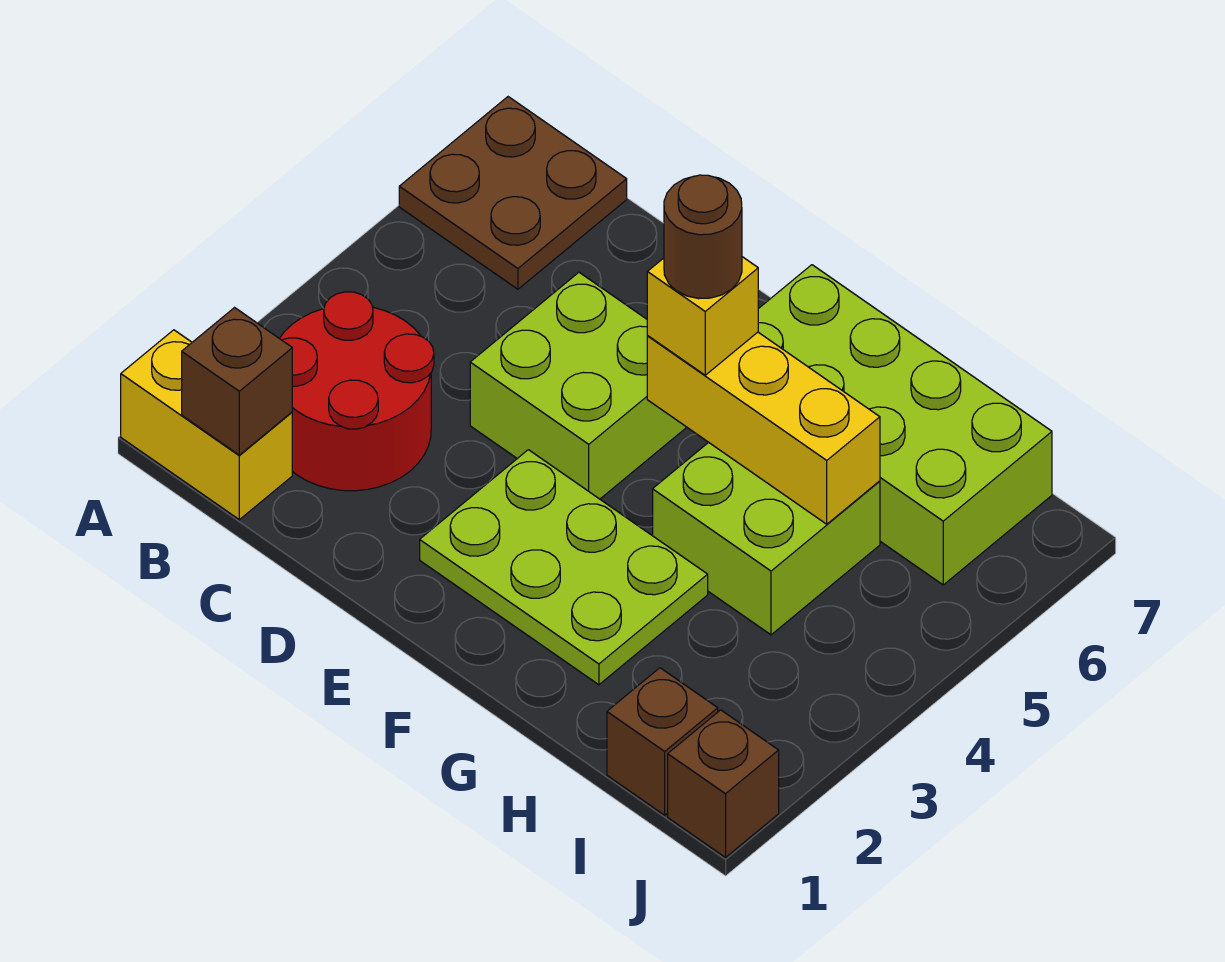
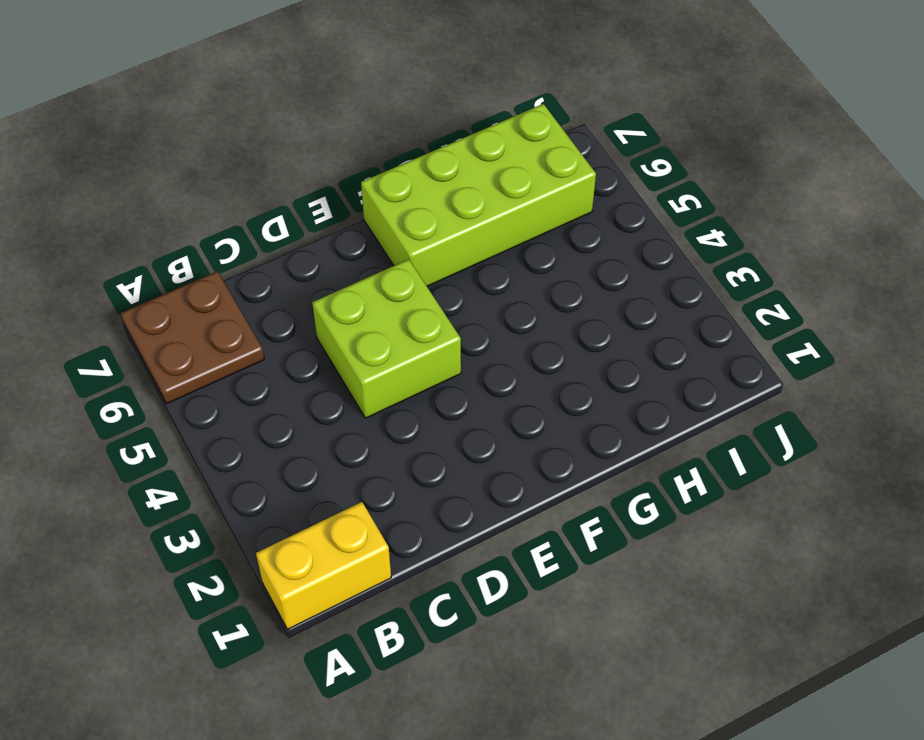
none -> red round brick B2:C3 level 1
none -> lime plate E2:G3 level 1
none -> lime brick G4:H5 level 1

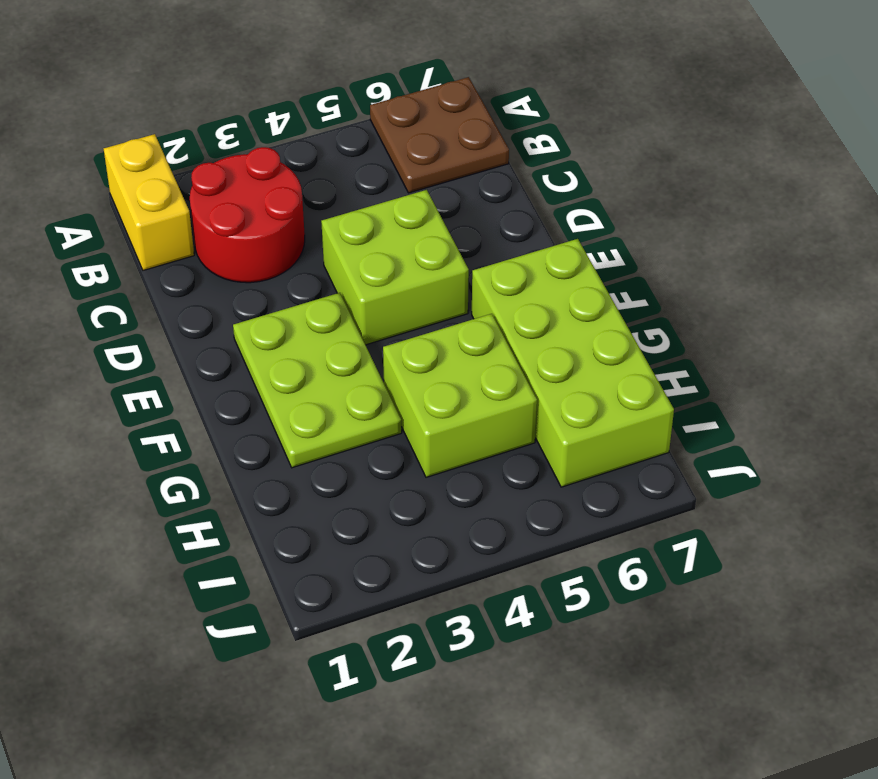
none -> brown brick I1 level 1
none -> brown brick J1 level 1
none -> brown brick B1 level 2

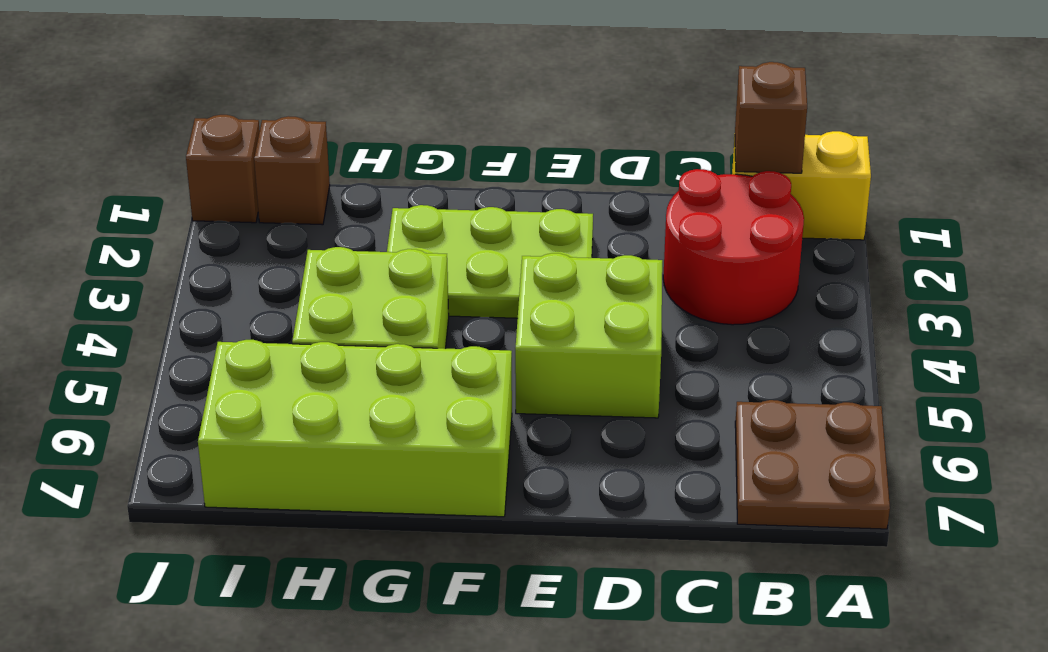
none -> yellow brick F5:H5 level 2
none -> yellow brick F5 level 3
none -> brown round brick F5 level 4

